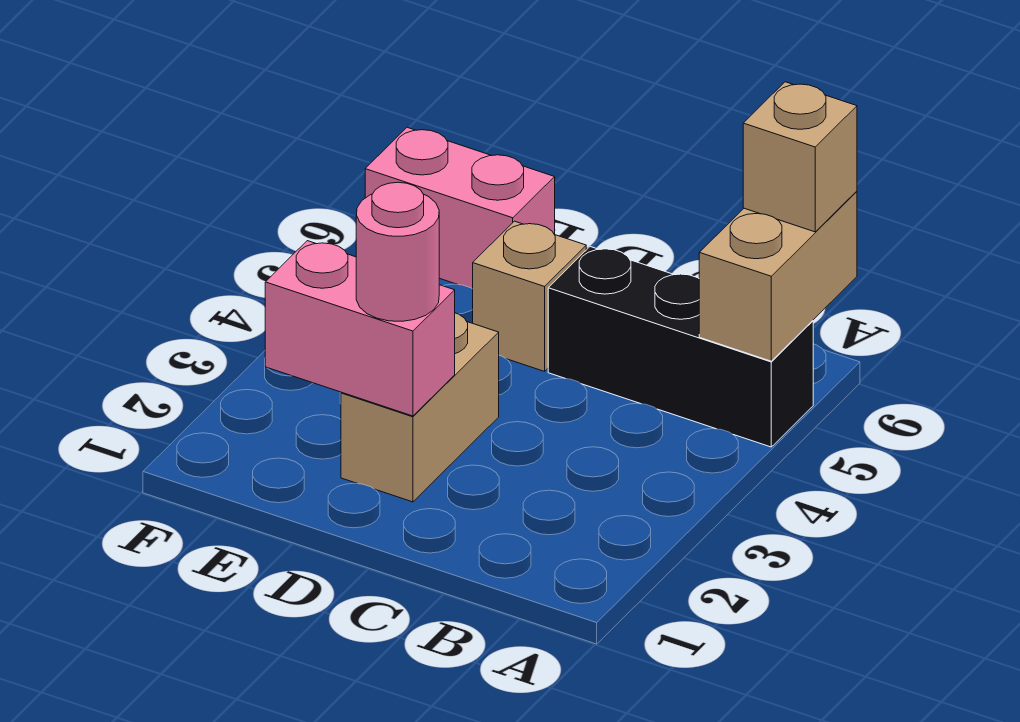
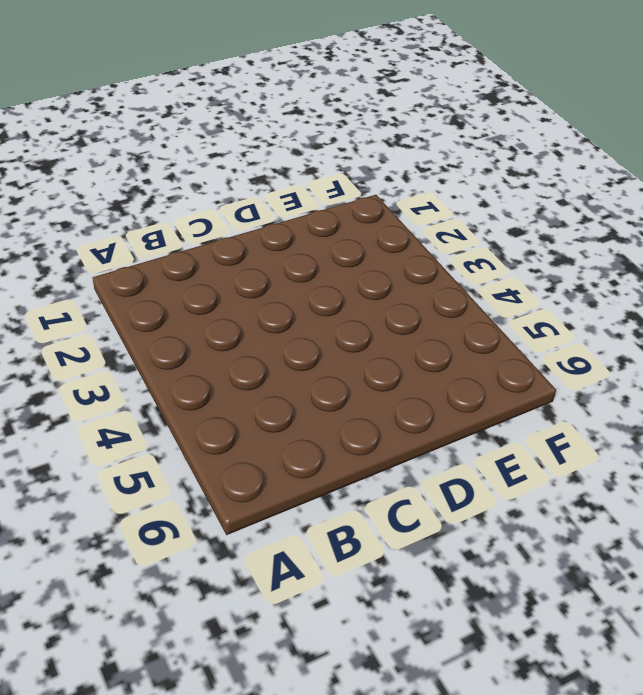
none -> black brick A5:C5 level 1
none -> tan brick D2:D3 level 1

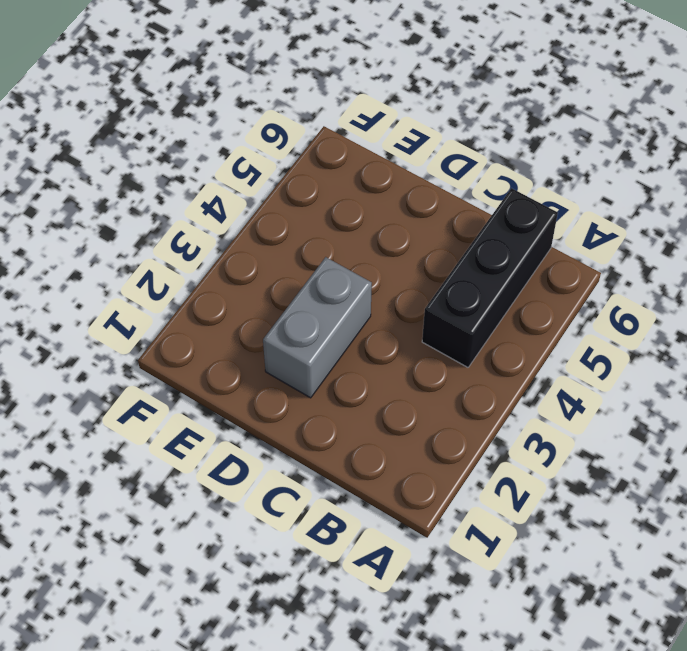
black brick B4:B6 level 1 -> black brick A5:C5 level 1
grey brick D2:D3 level 1 -> tan brick D2:D3 level 1
none -> tan brick D5 level 1
none -> pink brick E6:F6 level 1

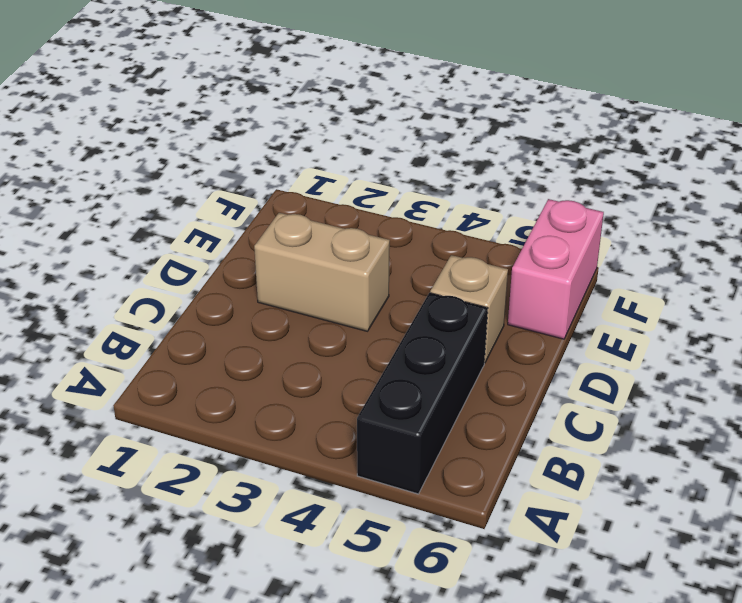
none -> tan brick A5:A6 level 2
none -> pink brick D2:E2 level 2

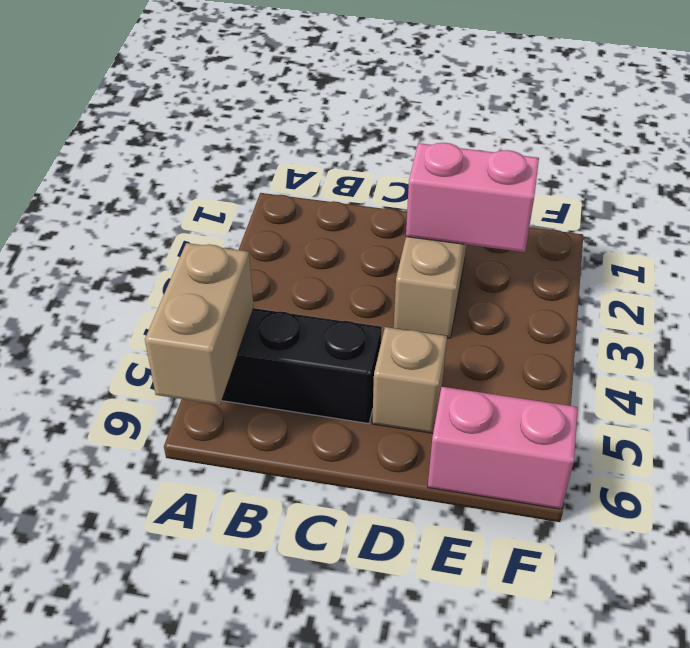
none -> tan brick A6 level 3
none -> pink round brick D2 level 3

